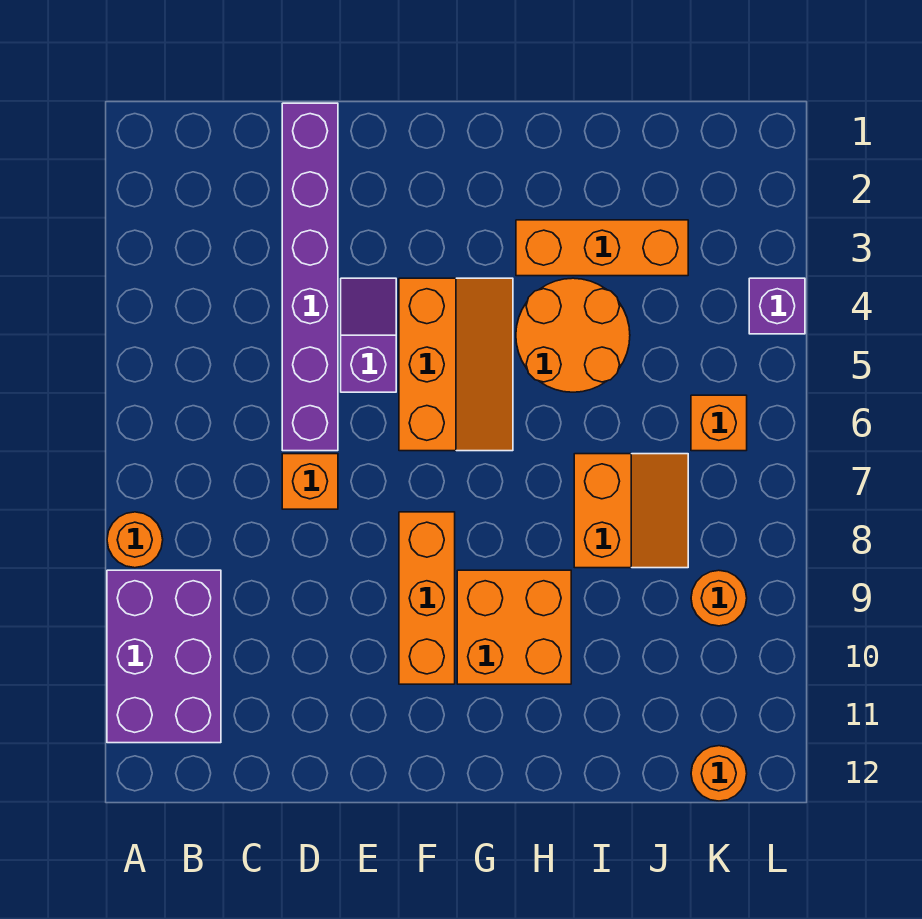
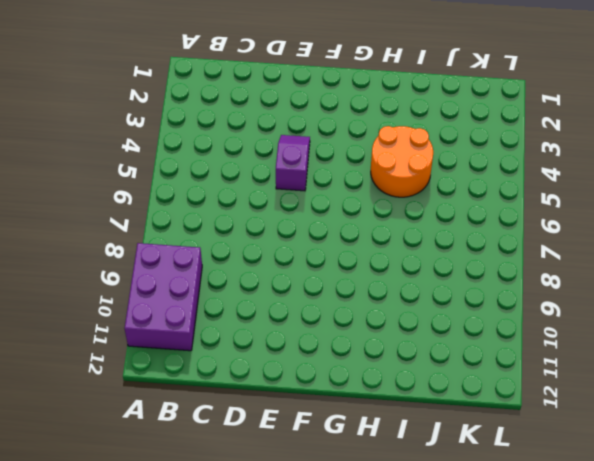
none -> orange round brick A8 level 1
none -> purple brick D1:D6 level 1
none -> orange brick D7 level 1

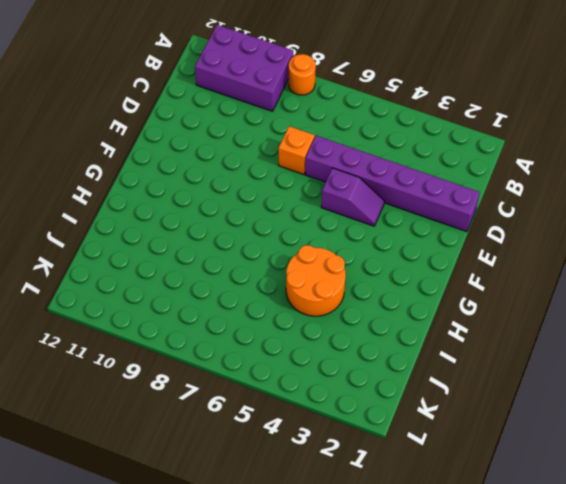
none -> orange slope F4:G6 level 1 top F
none -> orange brick F8:F10 level 1
none -> orange brick G9:H10 level 1

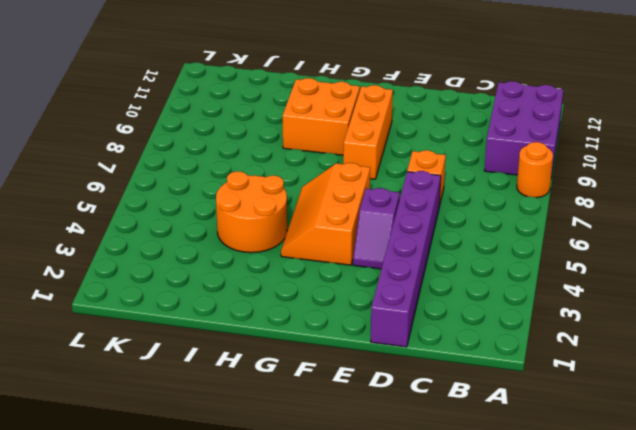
none -> orange brick H3:J3 level 1
none -> orange slope I7:J8 level 1 top I
none -> orange brick K6 level 1

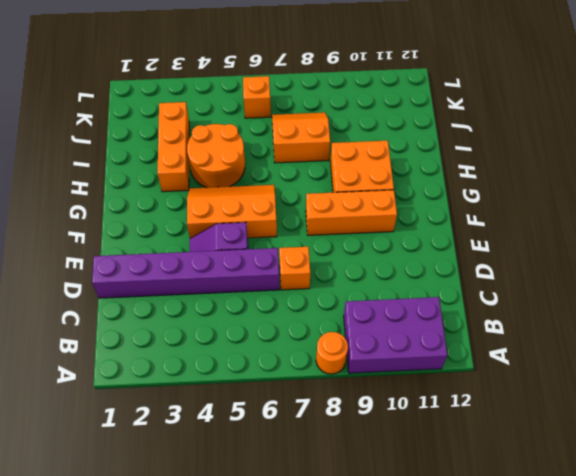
none -> orange round brick K9 level 1
none -> orange round brick K12 level 1
none -> purple brick L4 level 1

